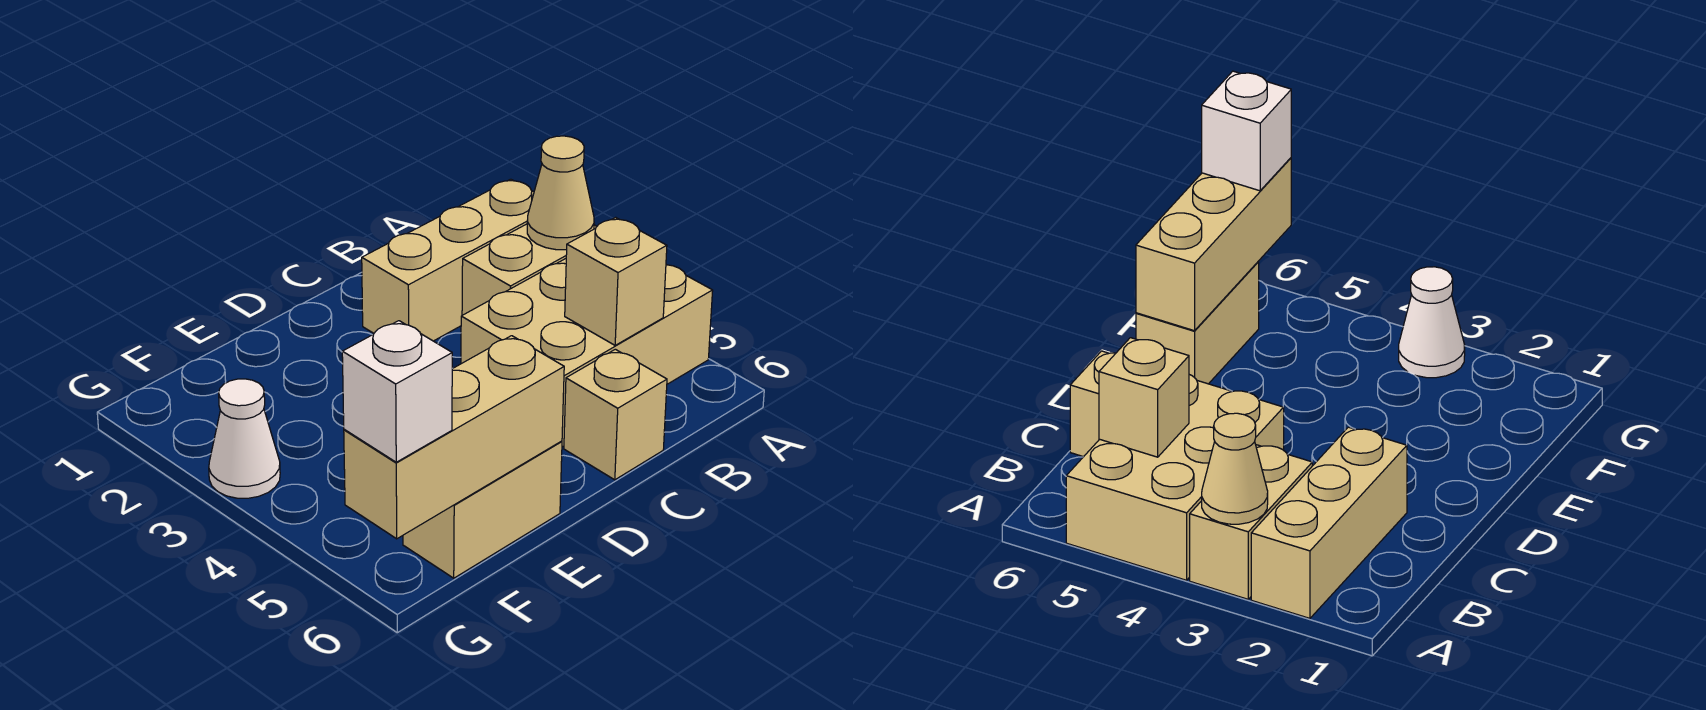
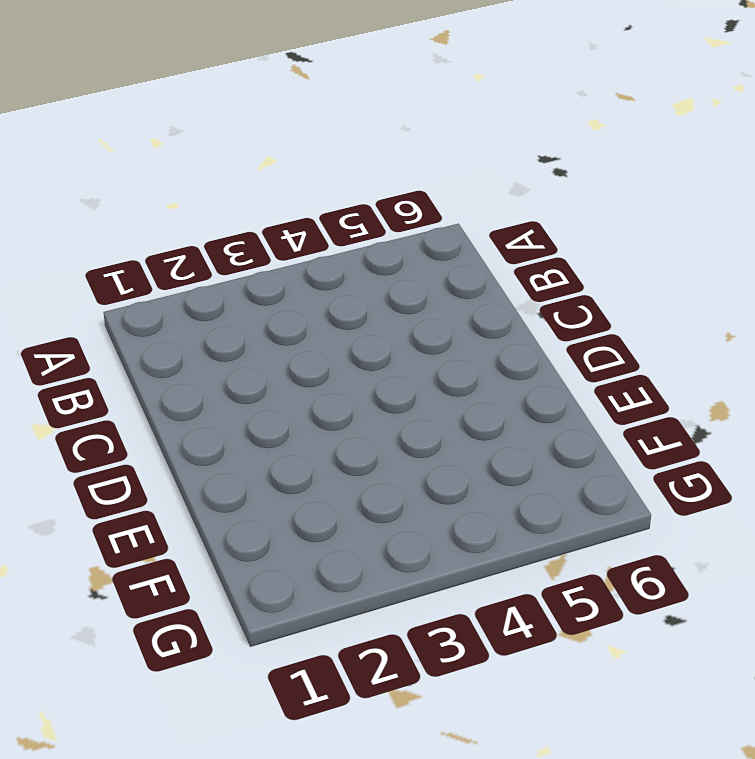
none -> tan brick A2:C2 level 1
none -> tan brick A3:B3 level 1

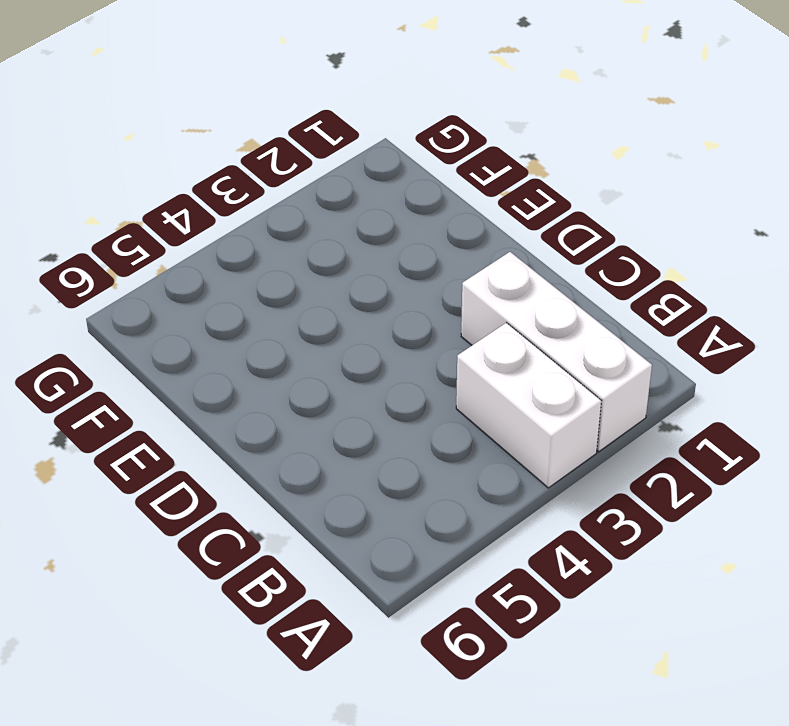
white brick A2:C2 level 1 -> tan brick A2:C2 level 1
white brick A3:B3 level 1 -> tan brick A3:B3 level 1
none -> tan brick A4:C5 level 1
none -> tan brick C6 level 1

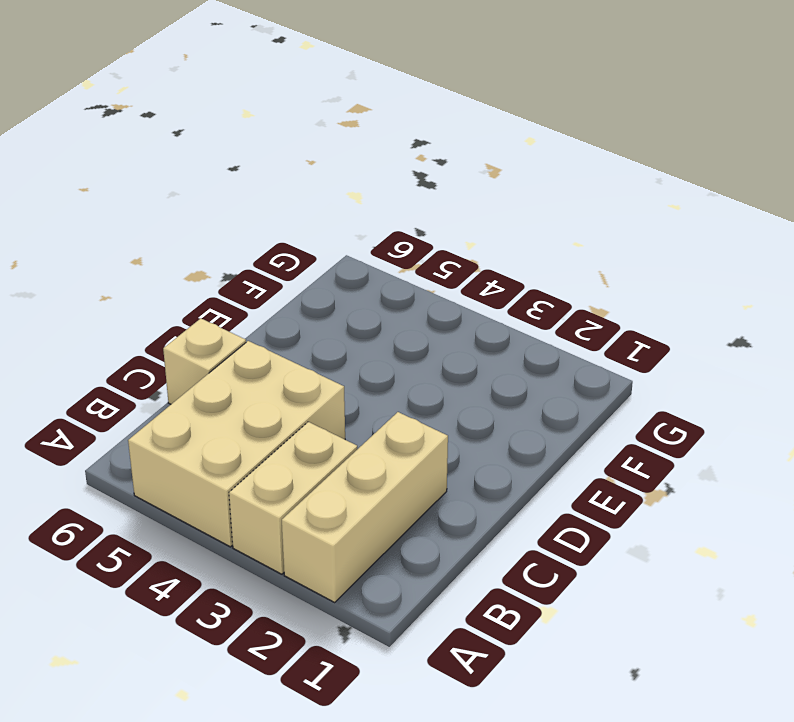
none -> tan brick E6:F6 level 1
none -> white cone G3 level 1

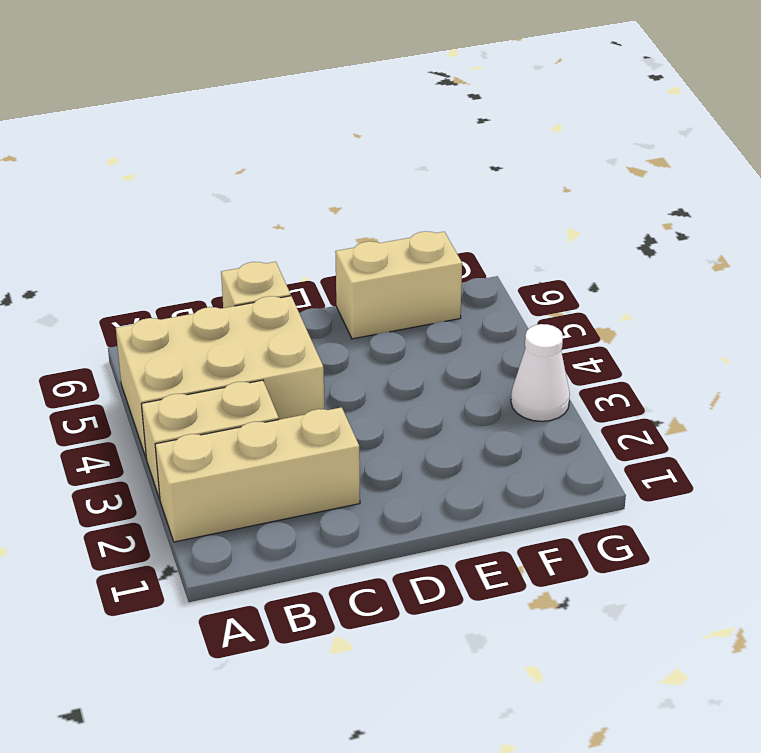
none -> tan cone A3 level 2
none -> tan brick B5 level 2

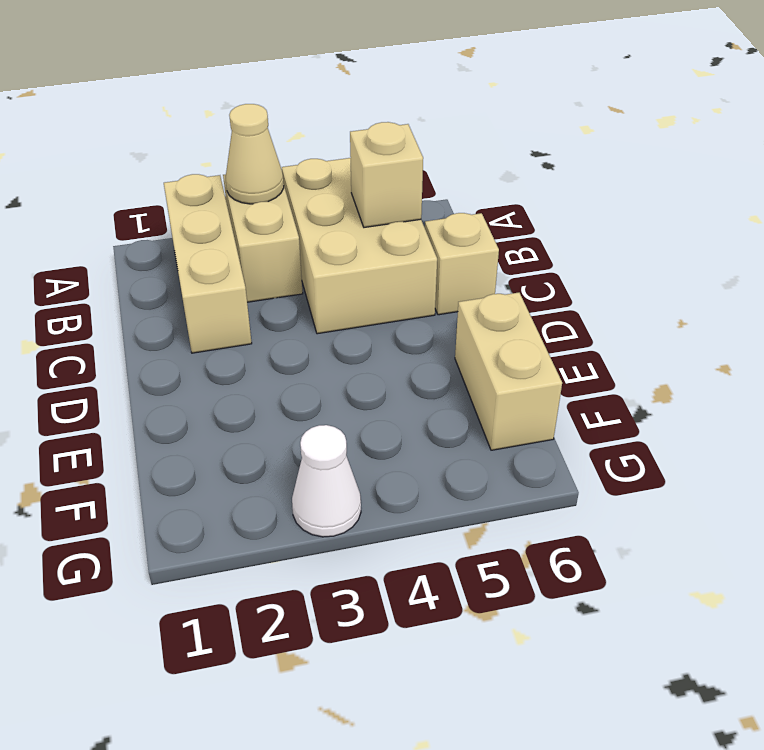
none -> tan brick E6:G6 level 2
none -> white brick G6 level 3

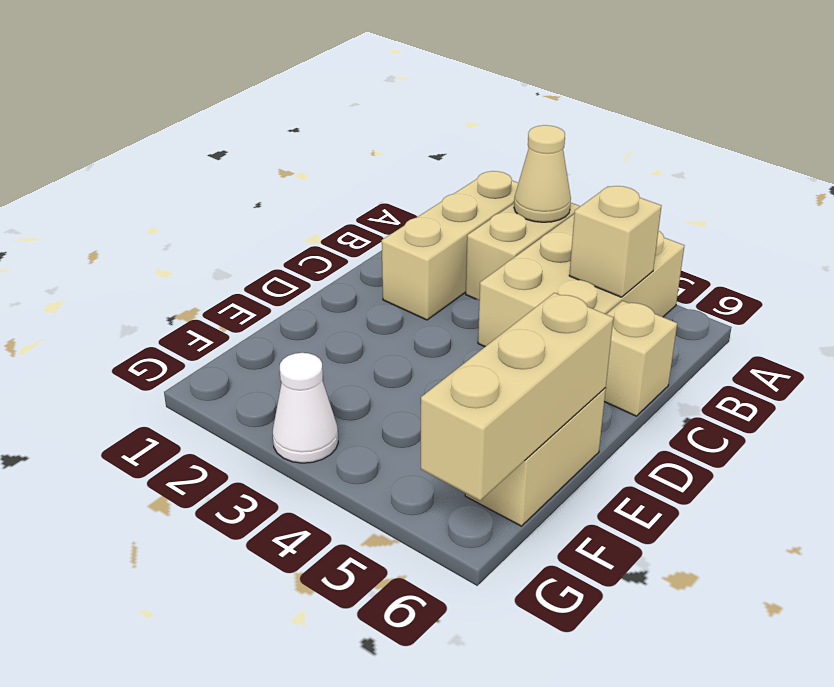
none -> white brick G6 level 3

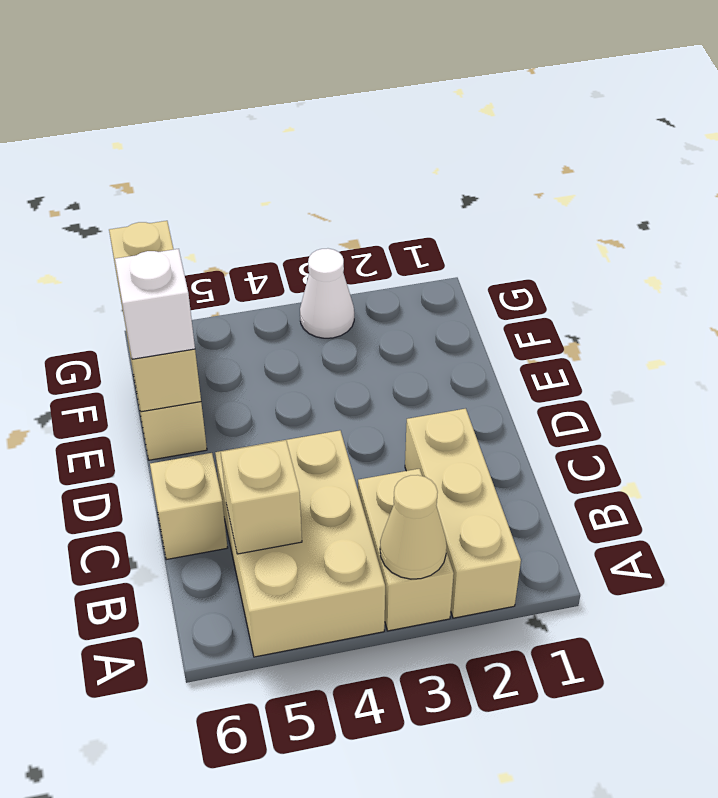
white brick E6 level 3 -> white brick G6 level 3

